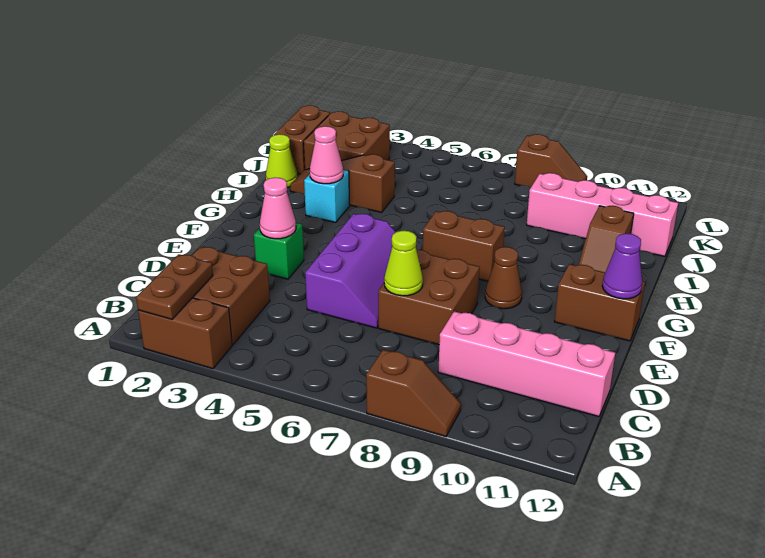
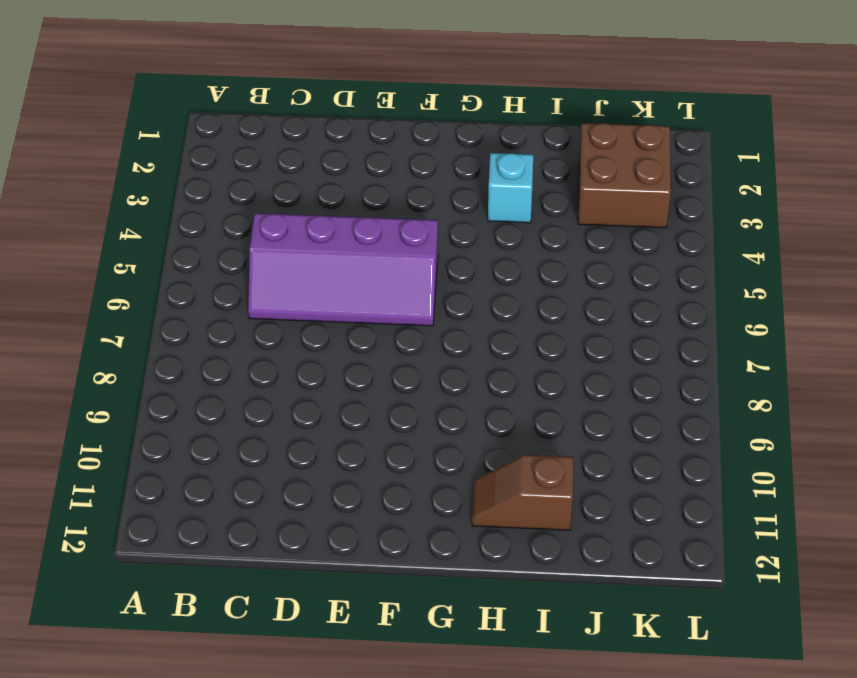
purple slope C5:F6 level 1 top 5 -> purple slope D5:F6 level 1 top 5
none -> brown brick A2:A3 level 1
none -> brown slope A8:A9 level 1 top 8
none -> brown brick B2:C3 level 1

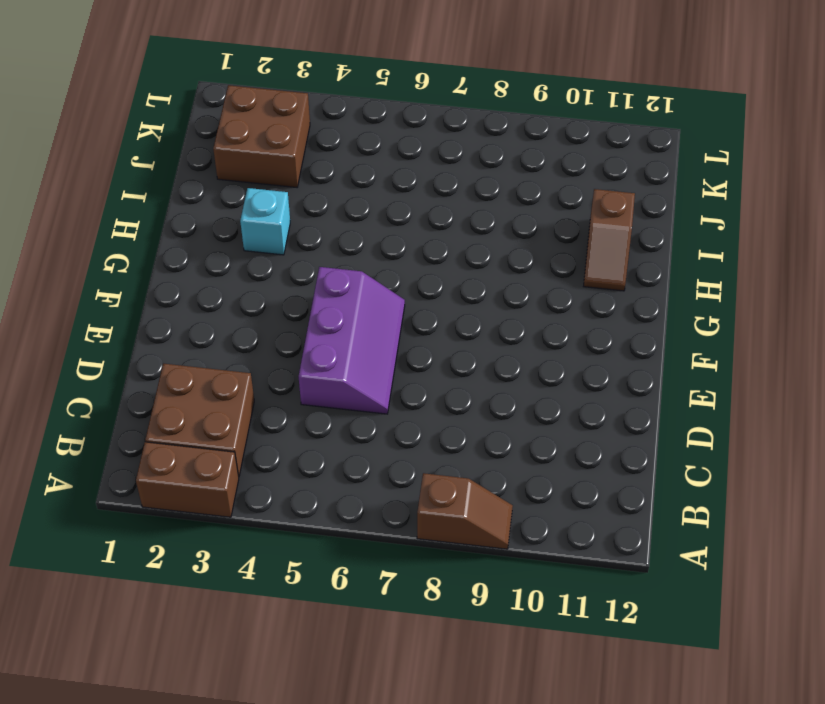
none -> pink brick C9:C12 level 1
none -> brown brick D7:E8 level 1
none -> green brick E3 level 1

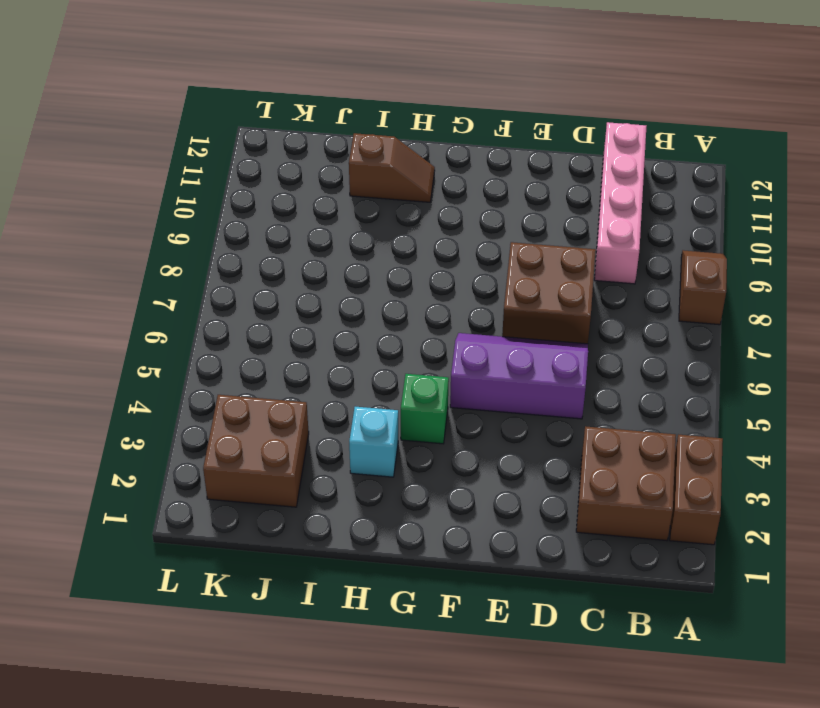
green brick G4 level 1 -> green brick E3 level 1
none -> brown cone F9 level 1
none -> brown brick F11:F12 level 1
none -> brown brick G7:G8 level 1

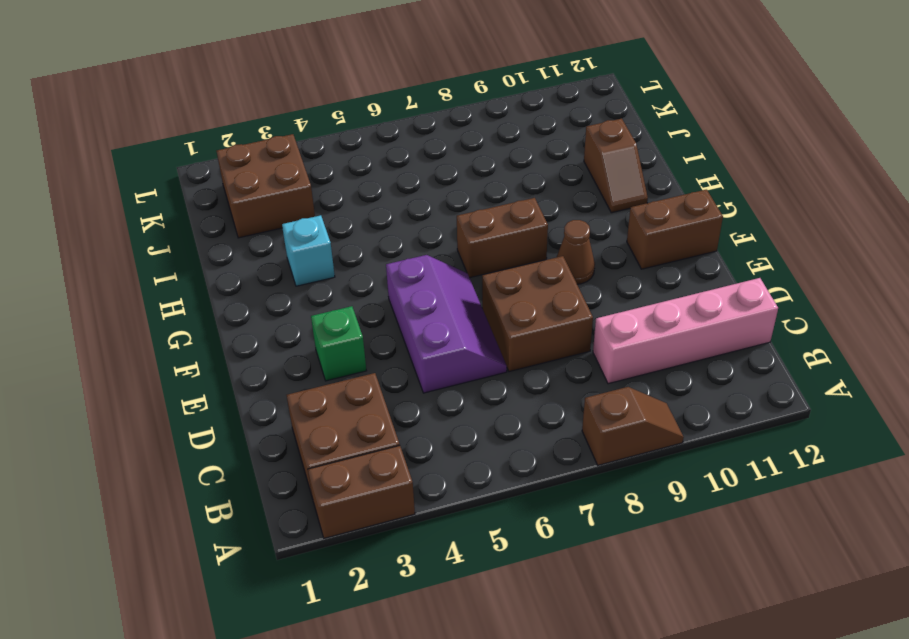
none -> lime cone I1 level 1
none -> brown slope I2:I4 level 1 top 4
none -> brown brick J1:K1 level 1

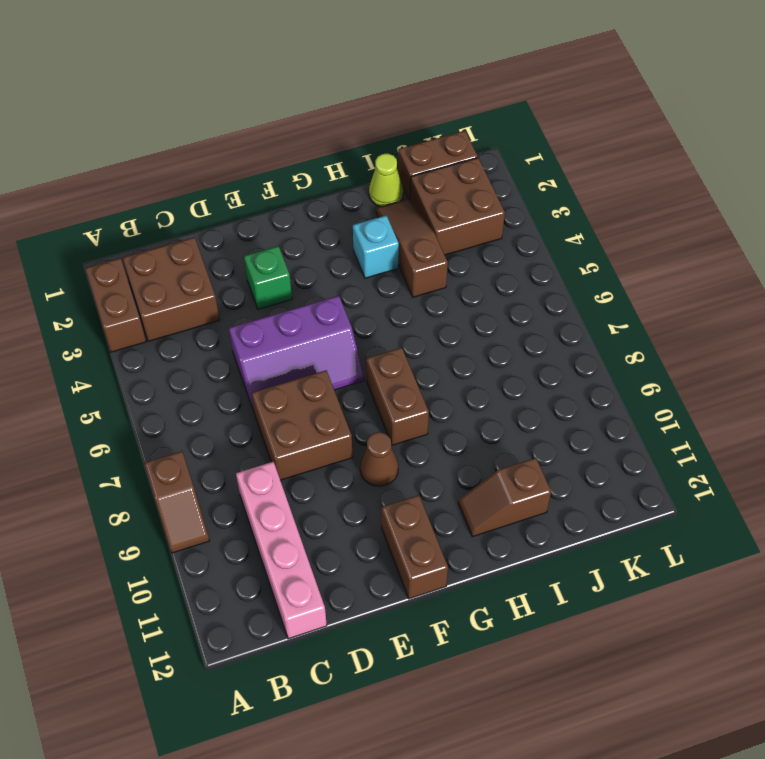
none -> pink brick J9:J12 level 1
none -> brown slope L8:L9 level 1 top 8
none -> brown plate A2:B2 level 2

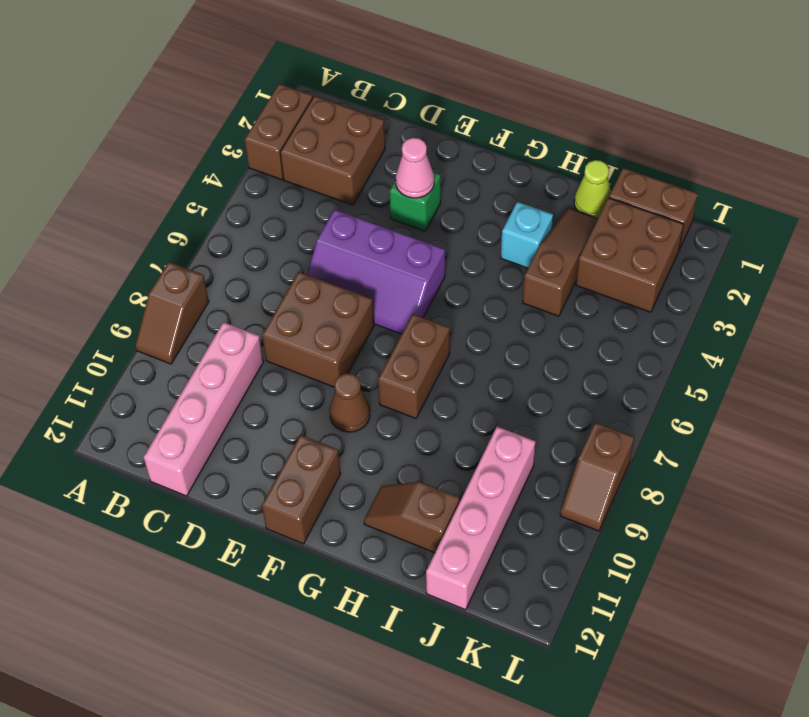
none -> brown plate A2:B2 level 2
none -> lime cone D7 level 2
none -> purple cone F12 level 2

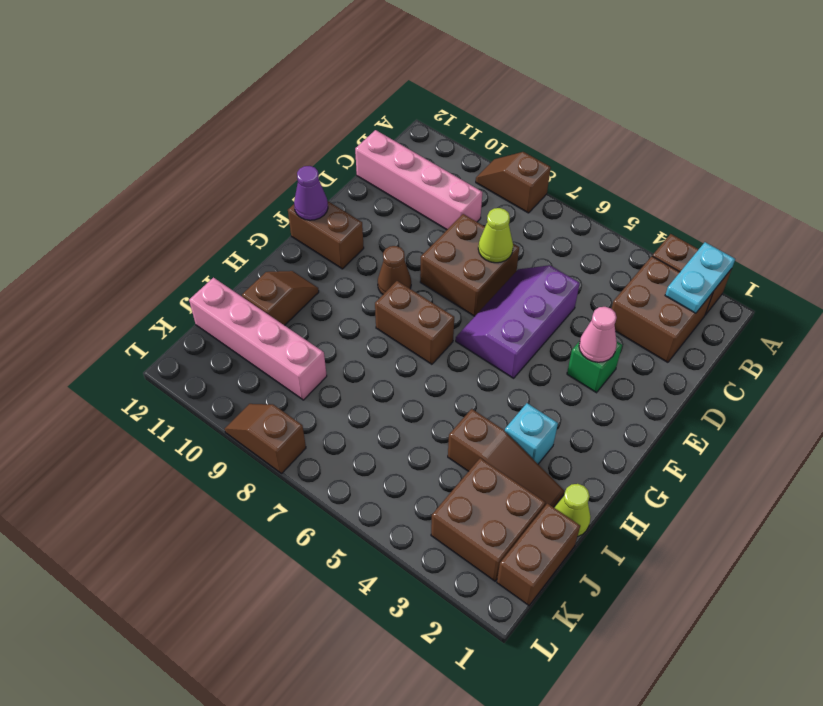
cyan plate A2:B2 level 2 -> brown plate A2:B2 level 2
none -> pink cone H3 level 2

